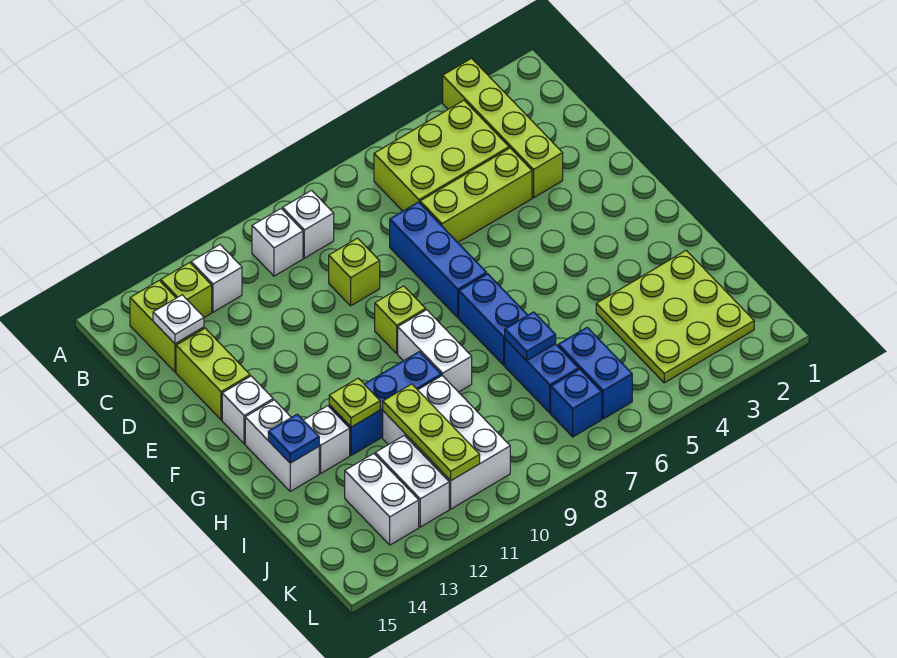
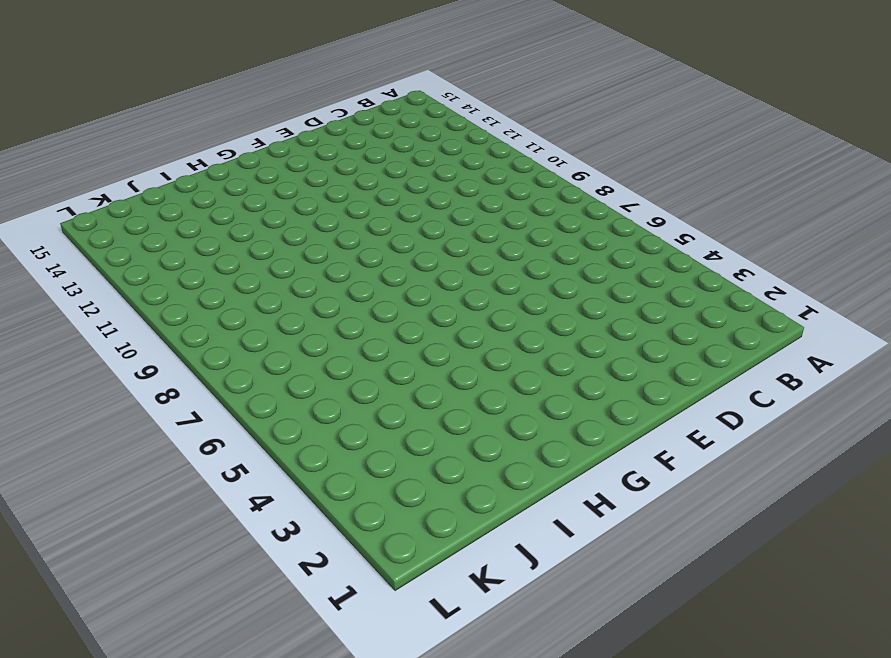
none -> lime brick A3:D3 level 1
none -> lime brick B4:C6 level 1
none -> white brick B9 level 1
none -> white brick B10 level 1

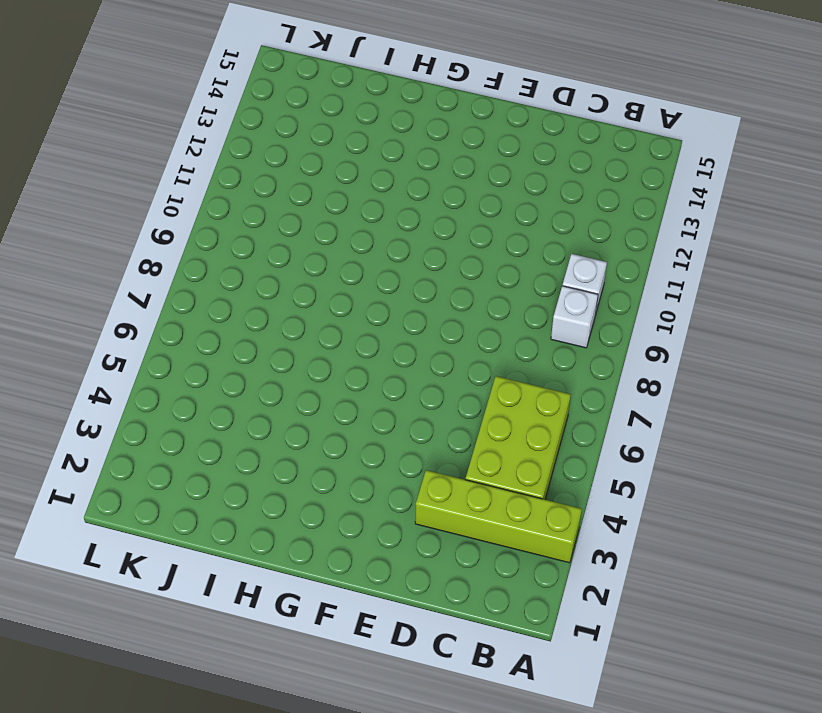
none -> white brick B12 level 1
none -> lime brick B13 level 1
none -> lime brick B14:C14 level 1
none -> lime brick D4:D6 level 1

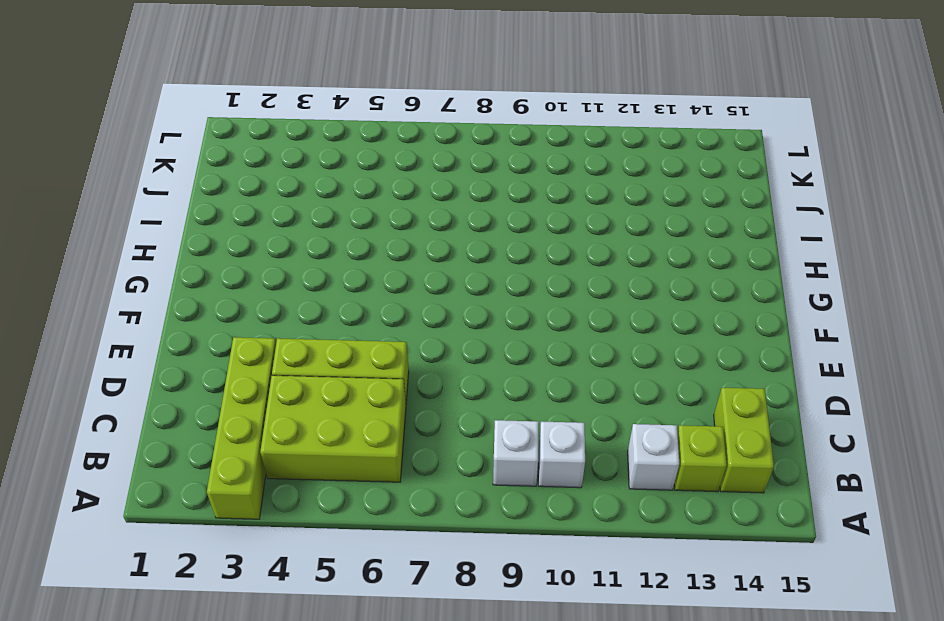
none -> blue brick D7:F7 level 1
none -> lime brick D9 level 1
none -> lime brick D14:E14 level 1
none -> lime brick F9 level 1

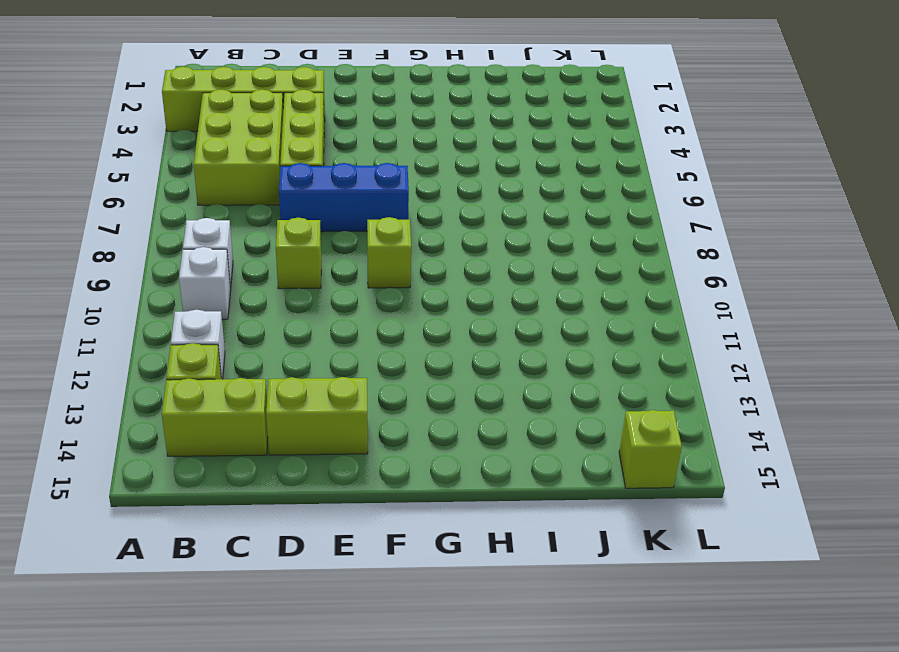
lime brick K15 level 1 -> none
none -> white brick F14 level 1
none -> blue brick G7:H7 level 1
none -> white brick G9:H9 level 1
none -> white brick G14:H14 level 1

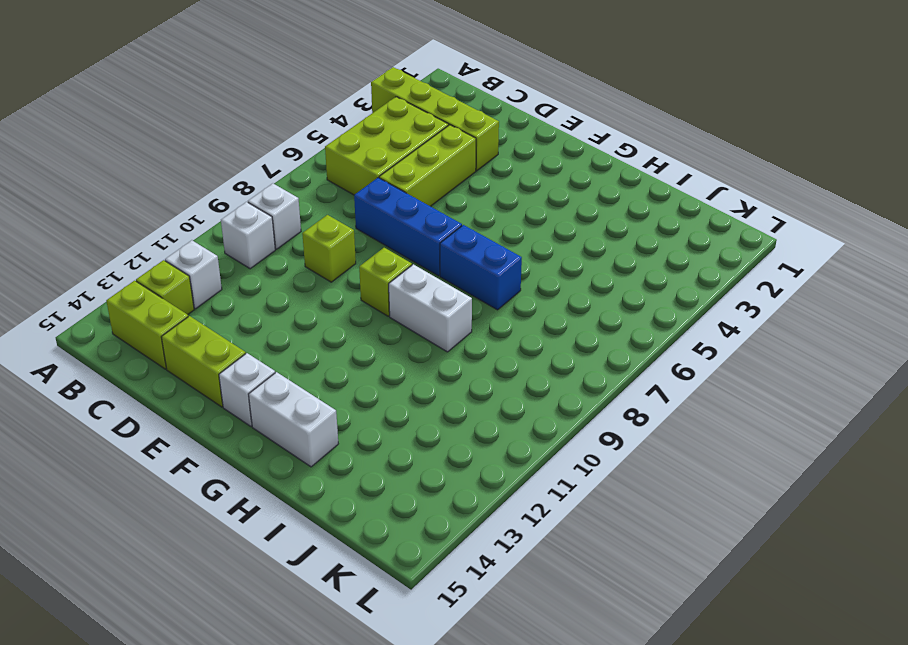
none -> blue brick H10:H12 level 1
none -> white brick H13 level 1
none -> lime plate I2:K4 level 1
none -> blue brick I7:J7 level 1

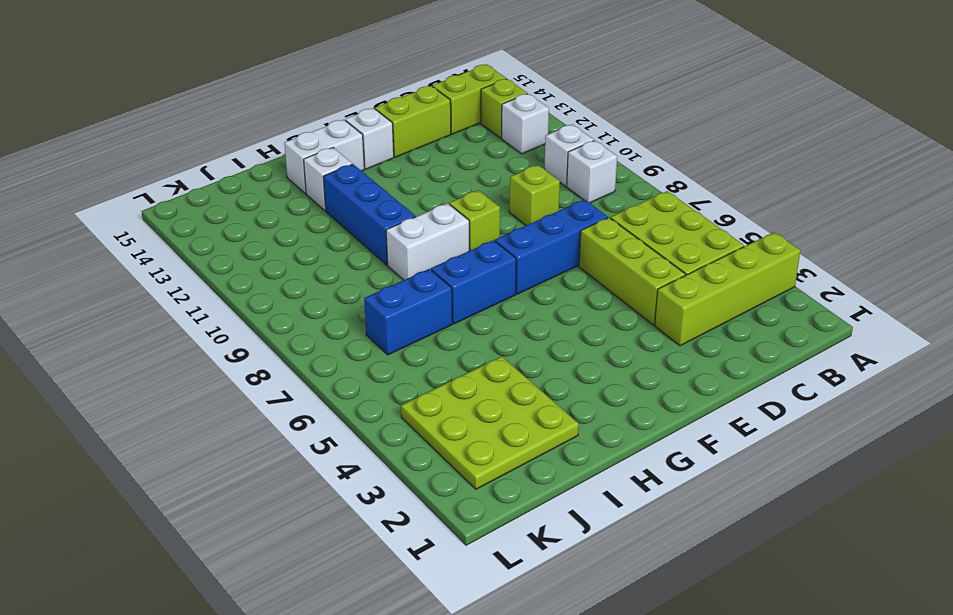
none -> white brick I10:K11 level 1
none -> blue brick J6:K6 level 1
none -> white brick J12:K12 level 1
none -> white brick J13:K13 level 1

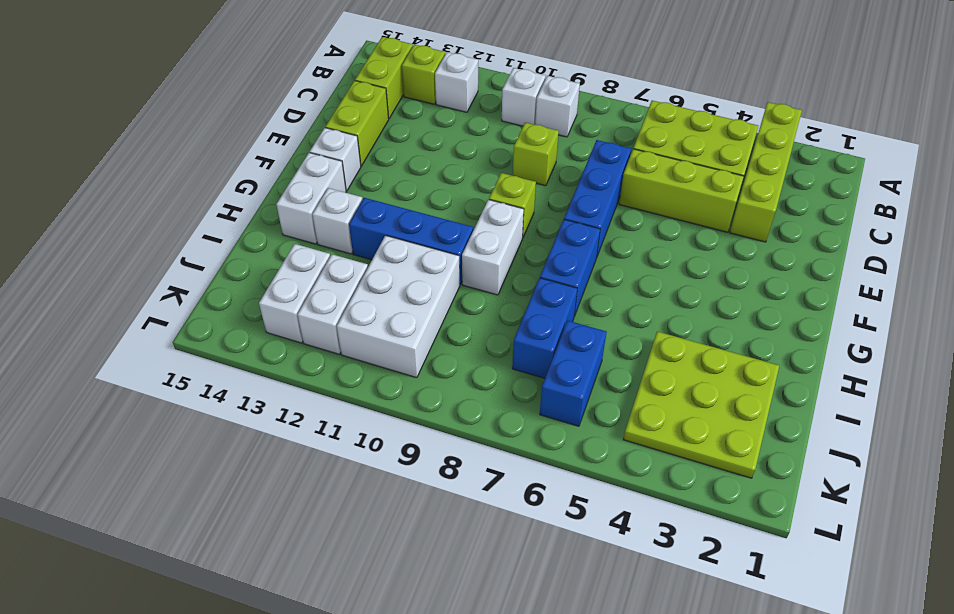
none -> blue brick K7 level 1
none -> white plate C14 level 2
none -> lime plate H12 level 2
none -> blue plate H14 level 2

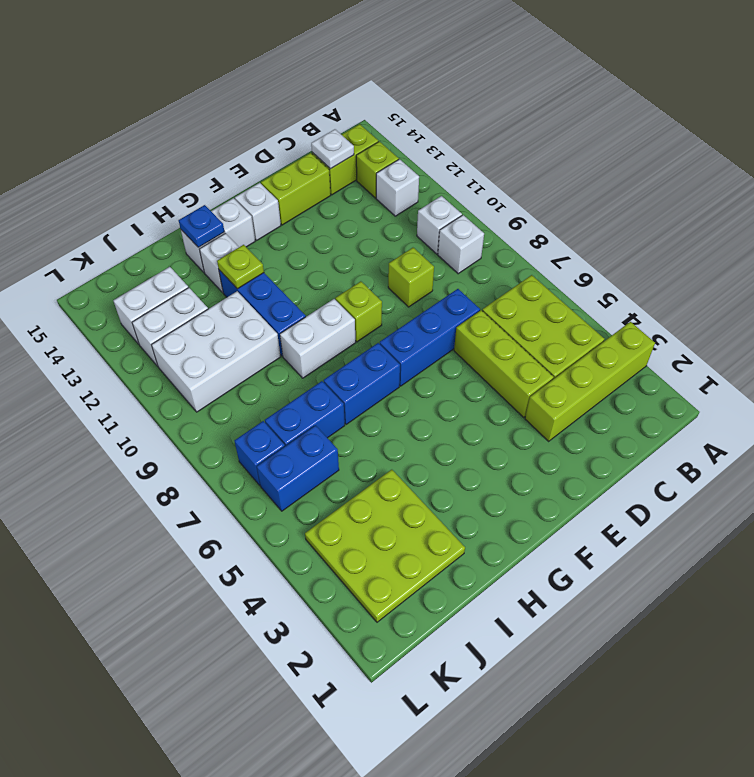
none -> blue plate I7 level 2
none -> lime plate I11:K11 level 2

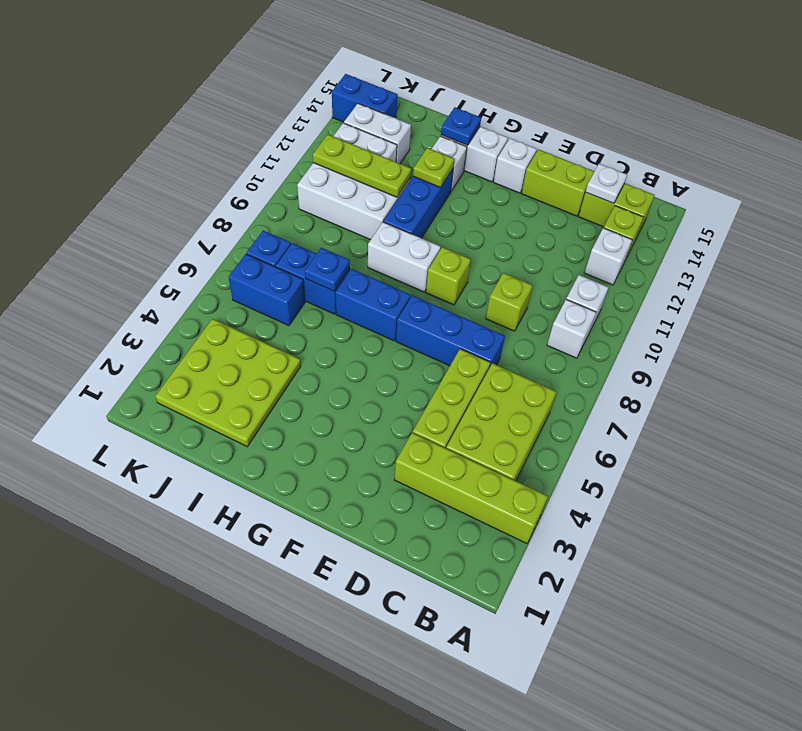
blue brick K14:L14 level 1 -> none

